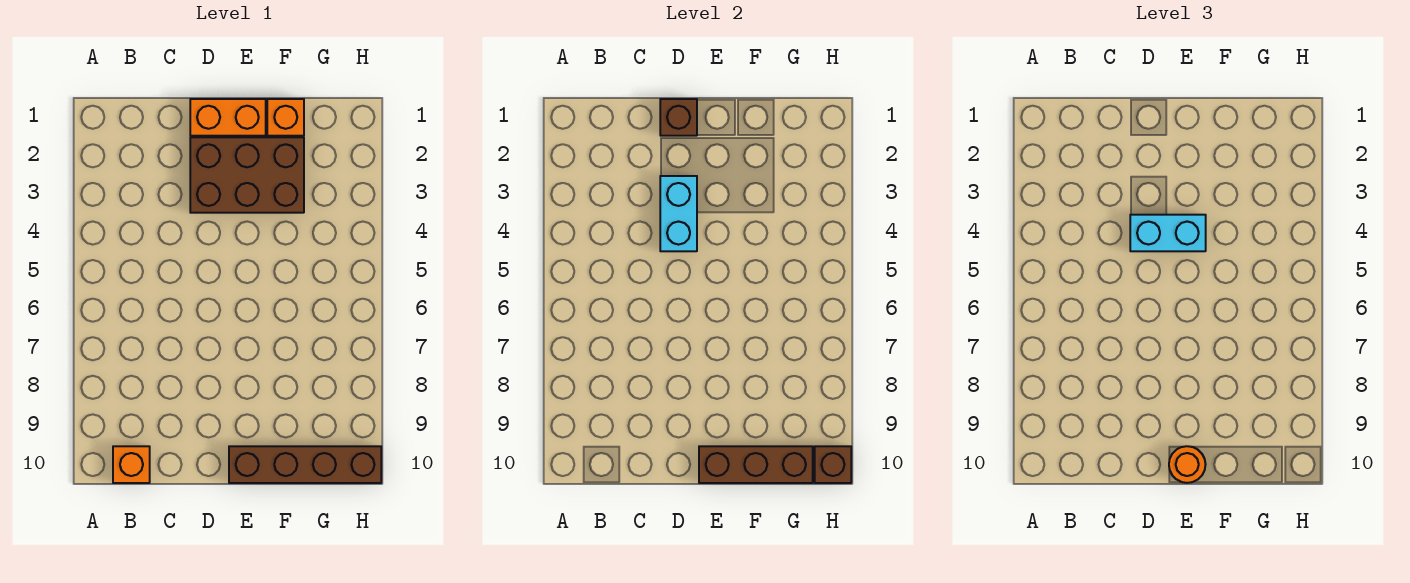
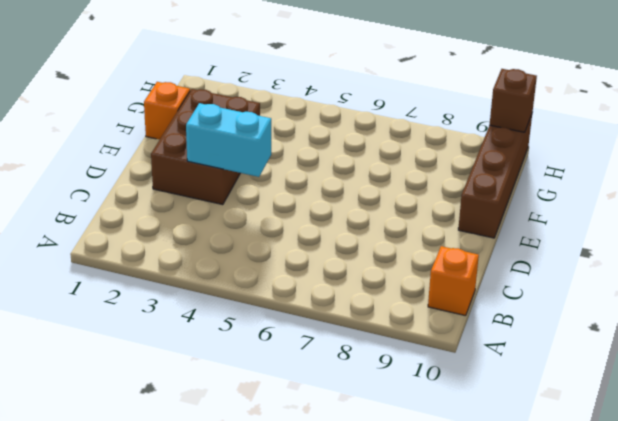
none -> orange brick D1:E1 level 1
none -> brown brick D1 level 2

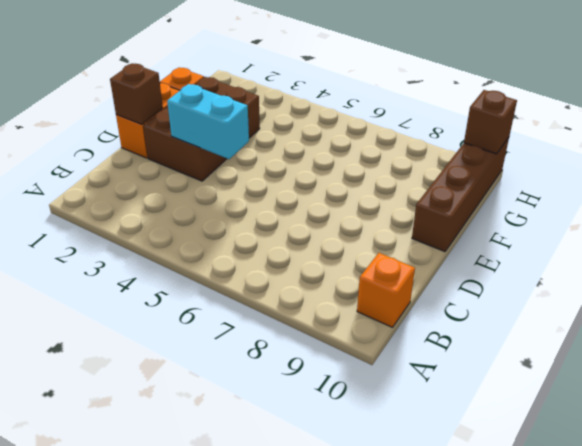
none -> brown brick E10:G10 level 2
none -> cyan brick D4:E4 level 3

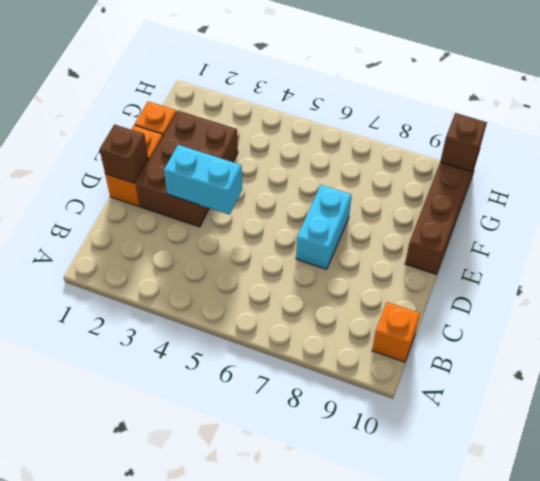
cyan brick D7:E7 level 1 -> cyan brick D4:E4 level 3
none -> brown brick E10:G10 level 2
none -> orange round brick E10 level 3

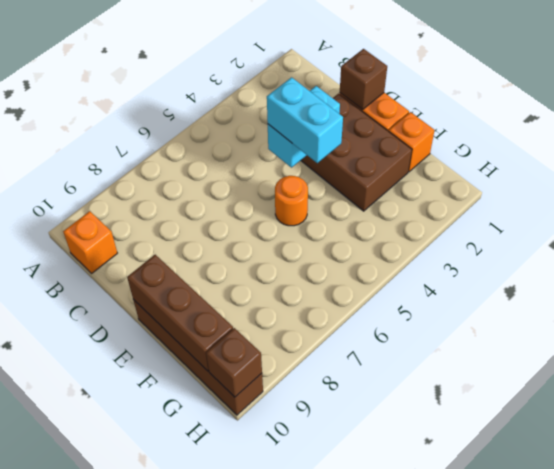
orange round brick E5 level 1 -> orange round brick E10 level 3

